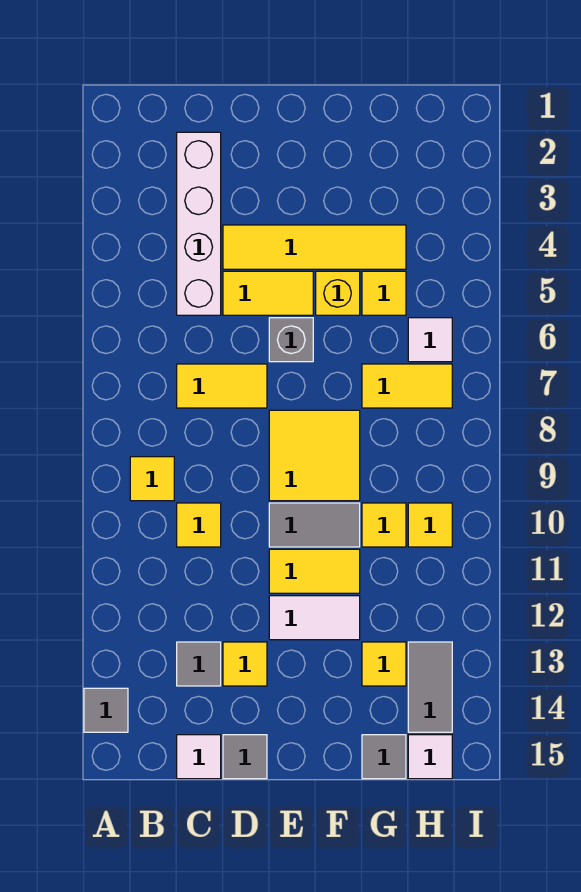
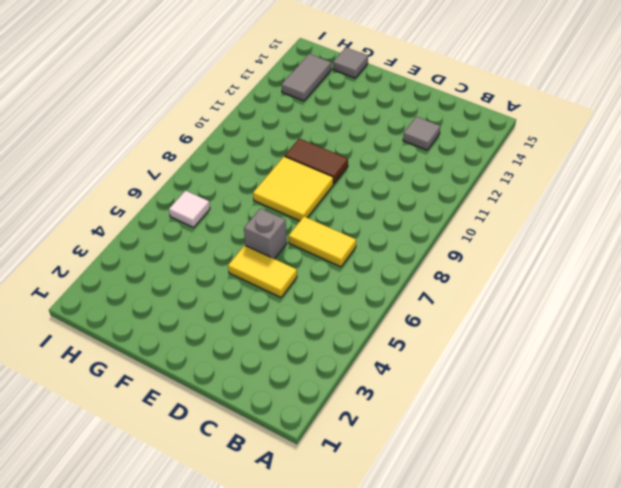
brown tile E10:F10 level 1 -> grey tile E10:F10 level 1
none -> grey tile A14 level 1
none -> yellow tile B9 level 1
none -> white brick C2:C5 level 1

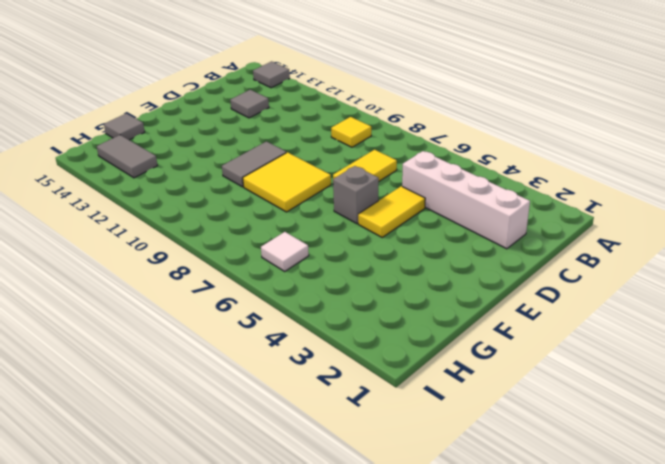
none -> yellow tile C10 level 1
none -> white tile C15 level 1
none -> yellow tile D4:G4 level 1

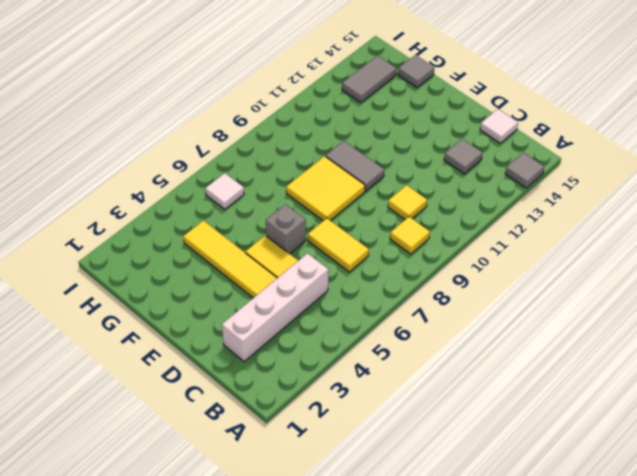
none -> yellow tile D13 level 1
none -> grey tile D15 level 1
none -> yellow tile E11:F11 level 1

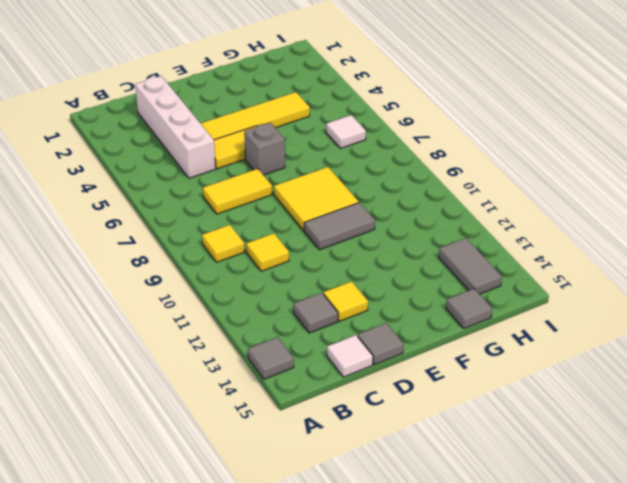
none -> yellow tile E11:F11 level 1
none -> white tile E12:F12 level 1
none -> yellow brick F5 level 1

